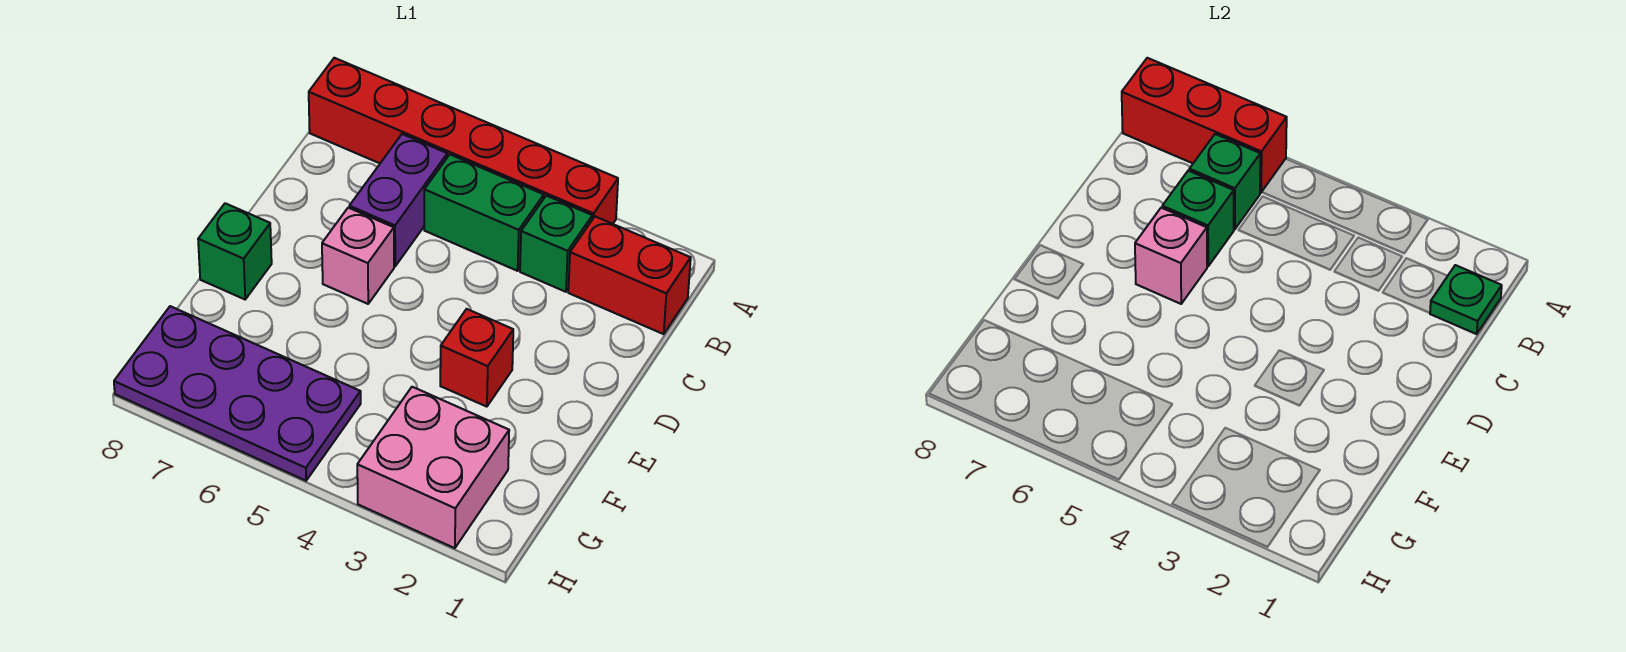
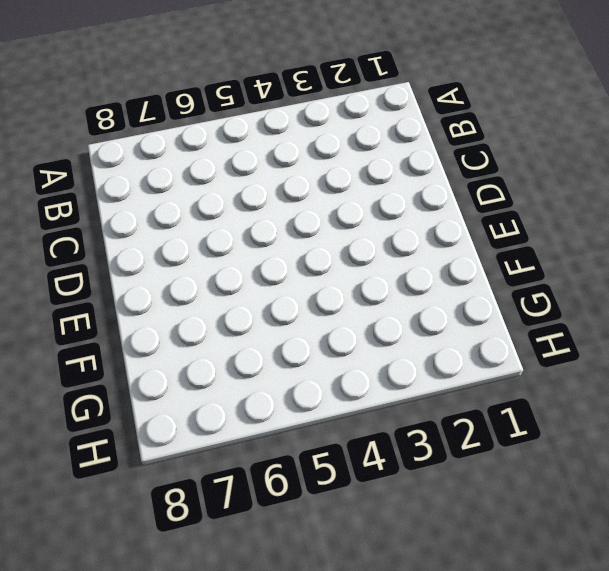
none -> red brick A3:A8 level 1
none -> red brick B1:B2 level 1
none -> green brick B3 level 1

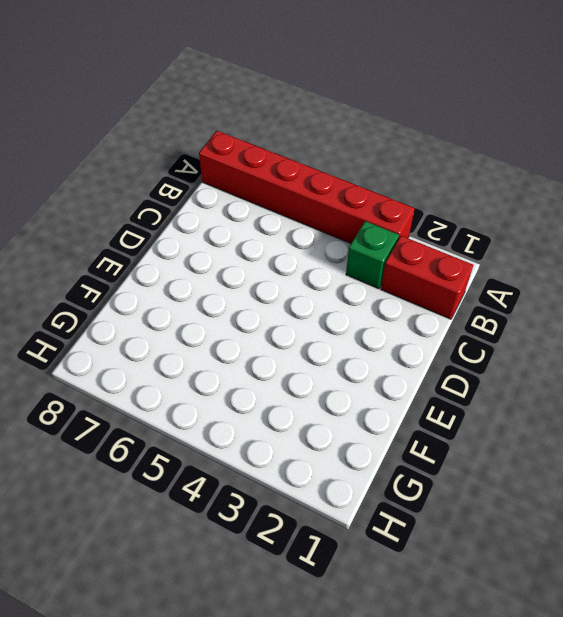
none -> green brick B4:B5 level 1
none -> purple brick B6:C6 level 1
none -> pink brick D6 level 1

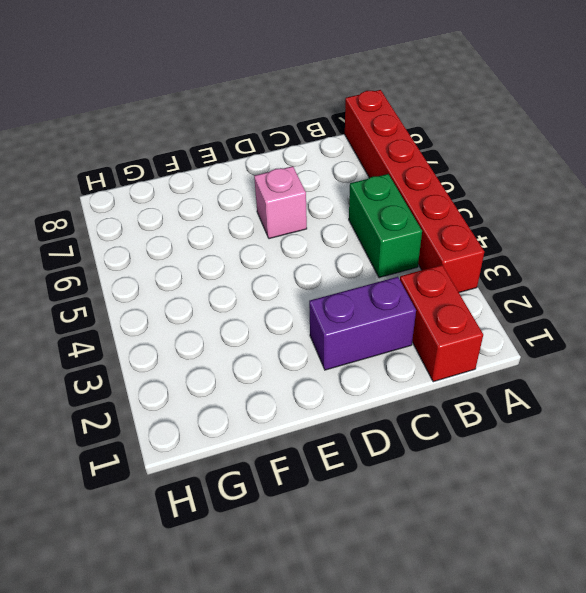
purple brick C2:D2 level 1 -> purple brick B6:C6 level 1
none -> green brick B3 level 1
none -> red brick E3 level 1
none -> green brick E8 level 1

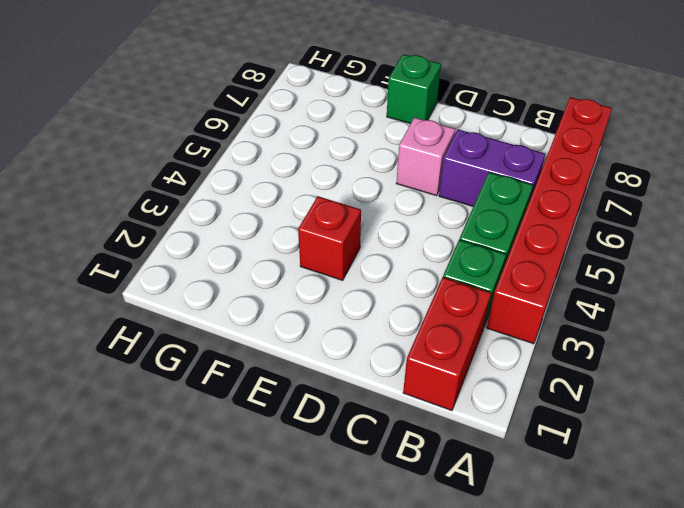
none -> pink brick G2:H3 level 1
none -> purple plate G5:H8 level 1
none -> red brick A6:A8 level 2

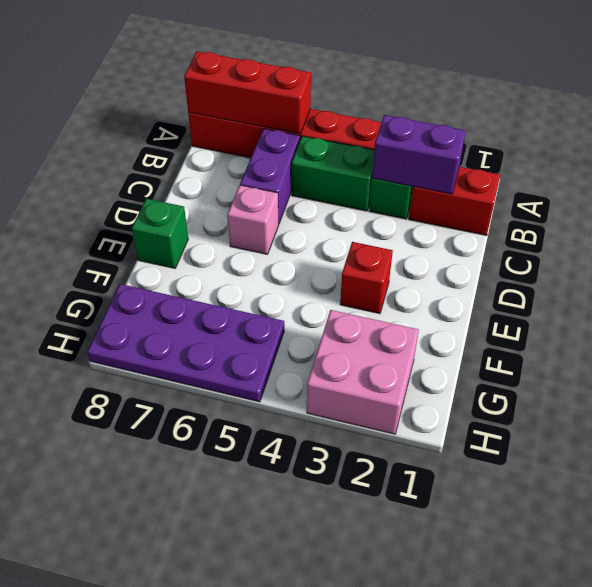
purple brick B2:B3 level 2 -> none
none -> green plate B1 level 2
none -> green brick B6 level 2
none -> green brick C6 level 2

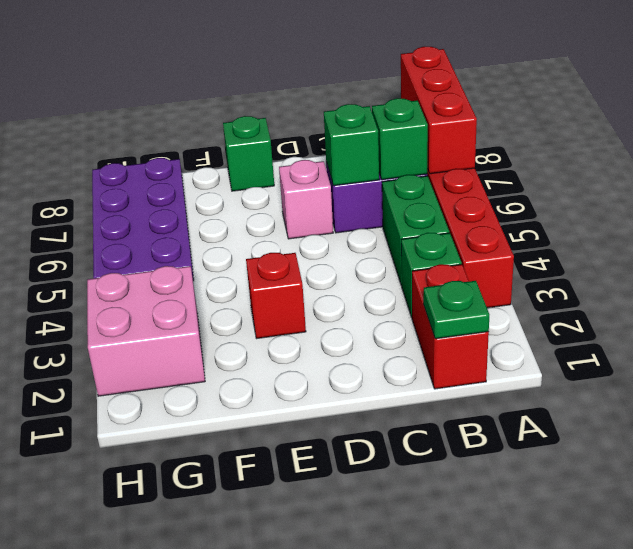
none -> pink brick D6 level 2

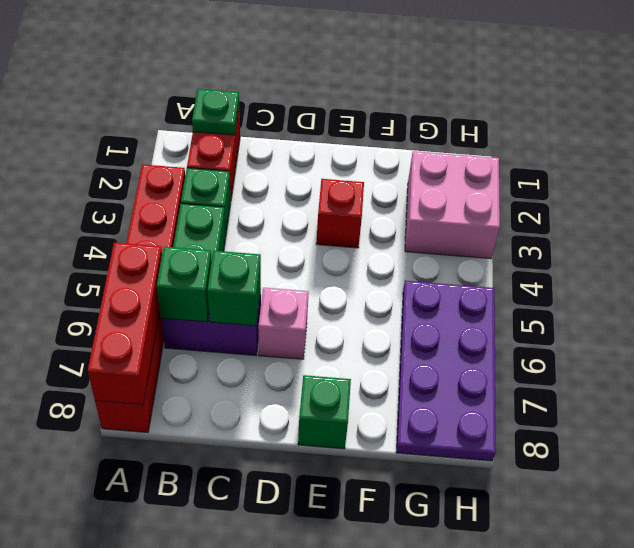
none -> pink brick D6 level 2

